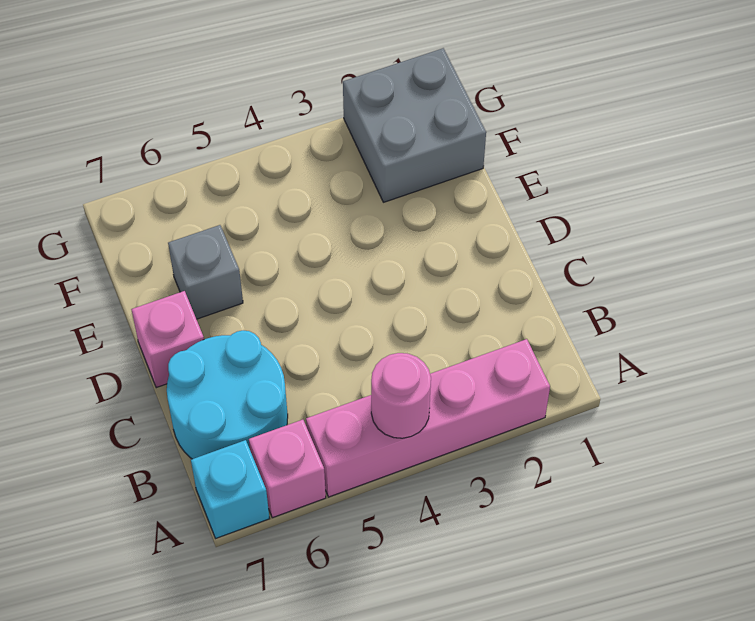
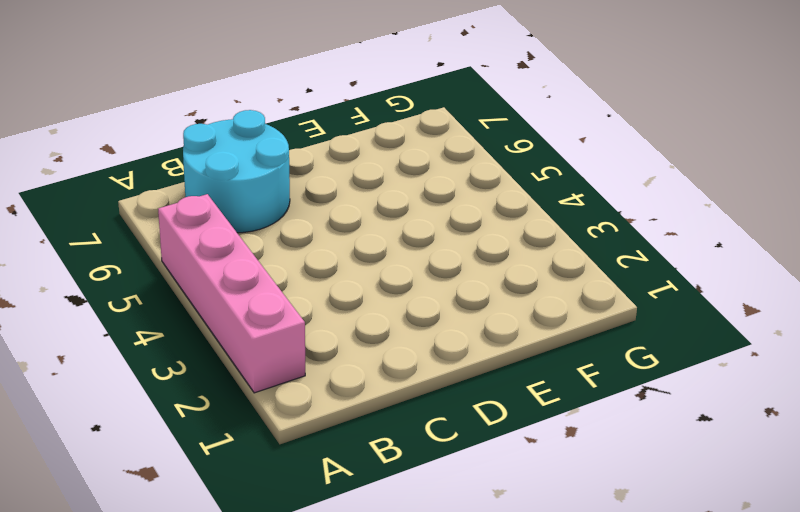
none -> pink brick A6 level 1
none -> cyan brick A7 level 1

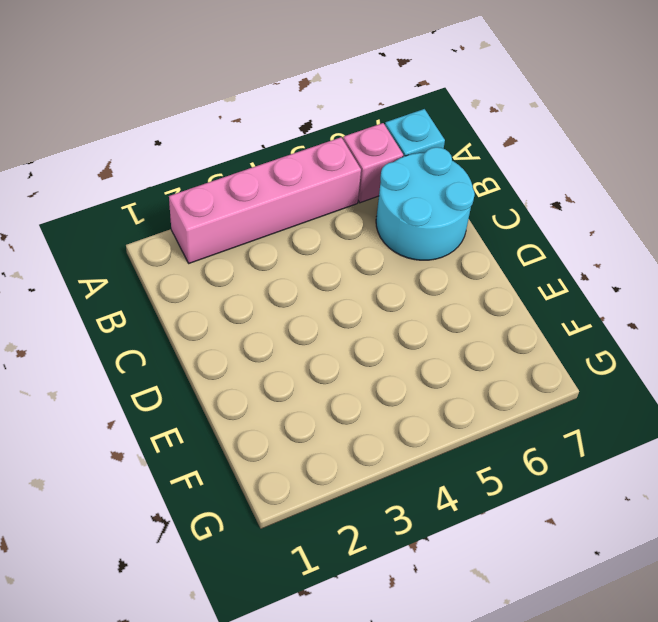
none -> pink brick D7 level 1
none -> grey brick E6 level 1

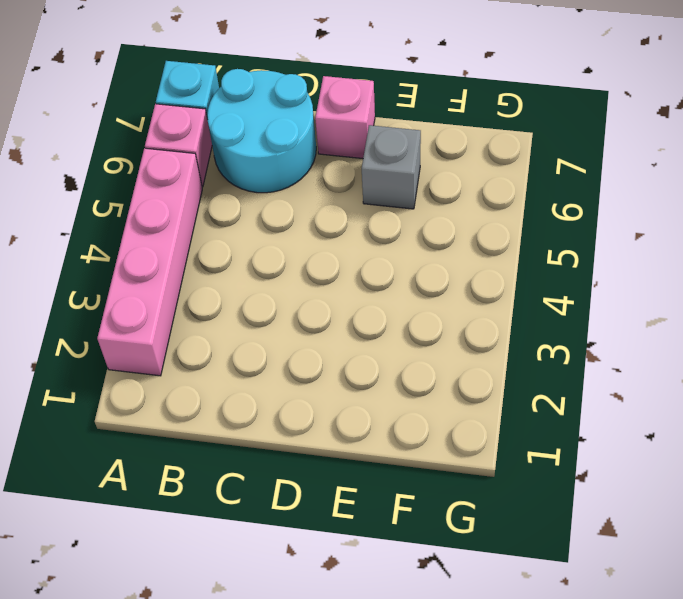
none -> grey brick F1:G2 level 1
none -> pink round brick A4 level 2

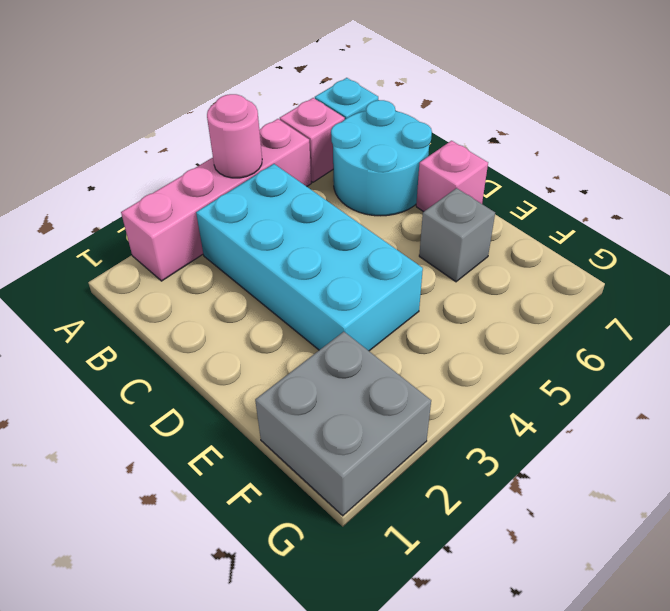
cyan brick B3:E4 level 1 -> none

